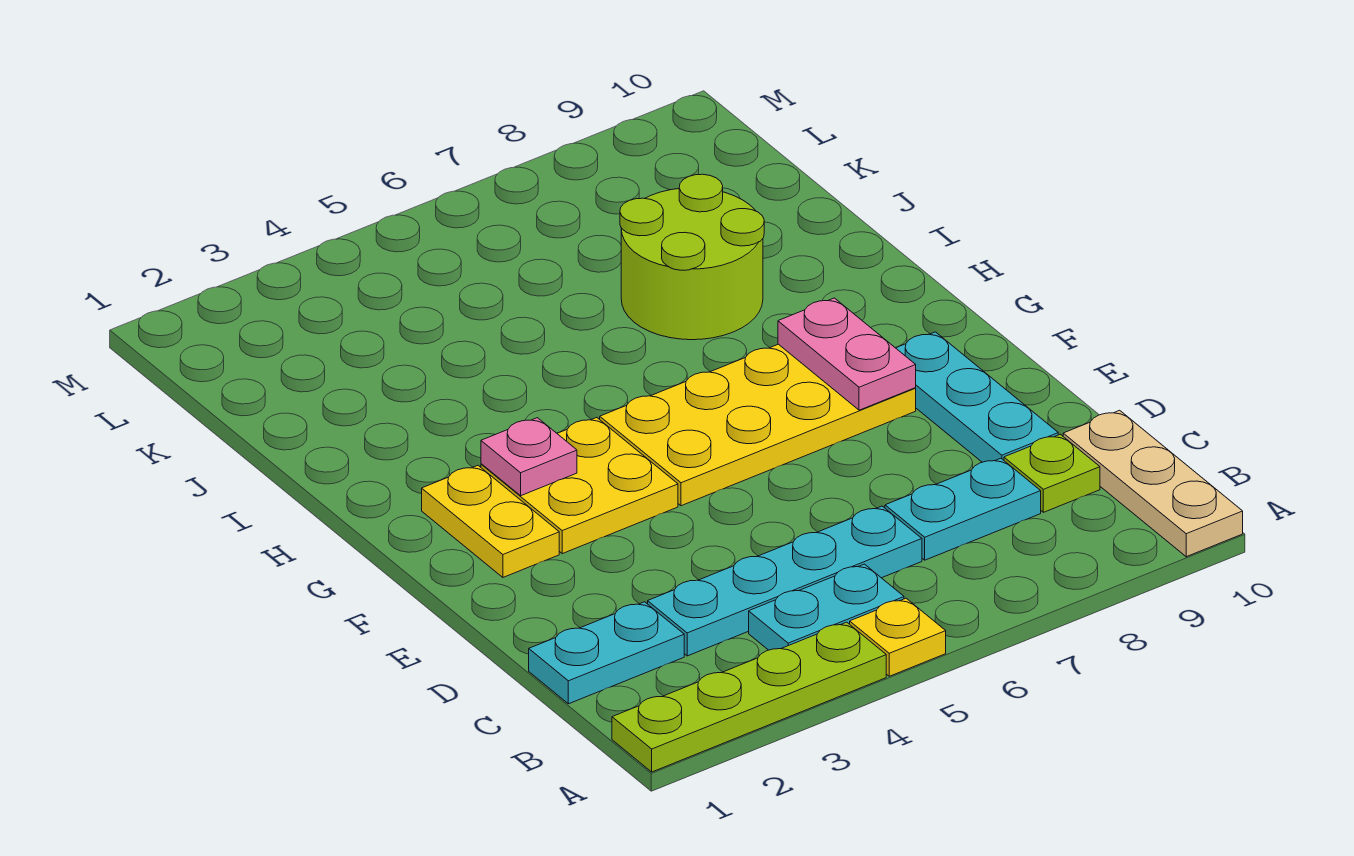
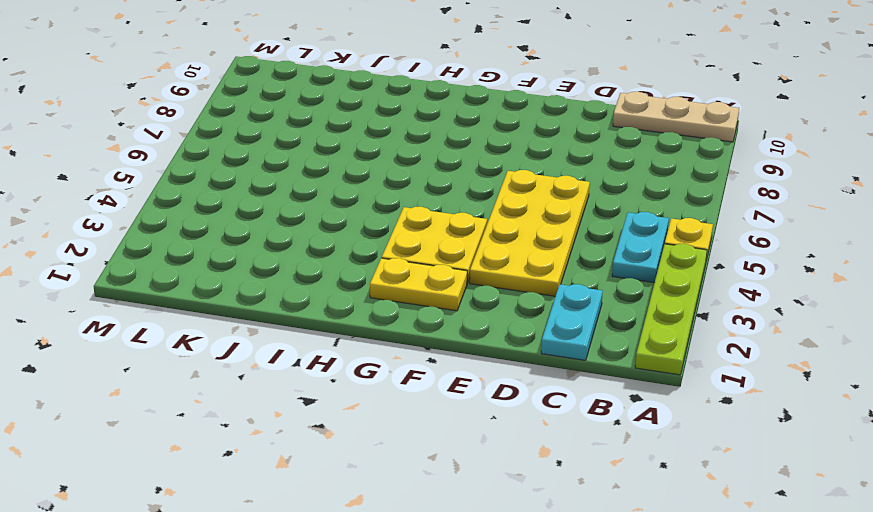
yellow plate D3:E6 level 1 -> yellow plate F5:G8 level 1
none -> cyan plate C3:C6 level 1
none -> cyan plate C7:C8 level 1
none -> lime plate C9 level 1

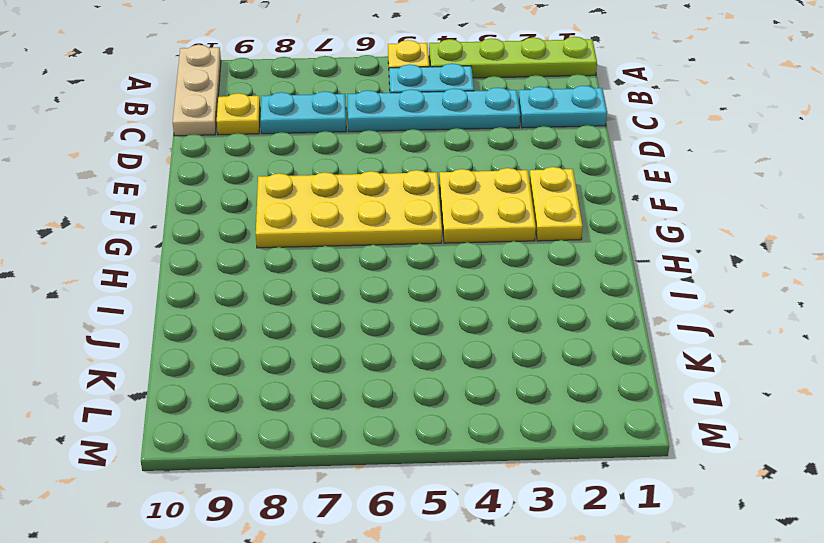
yellow plate C9 level 1 -> lime plate C9 level 1
none -> cyan plate D9:F9 level 1
none -> lime round brick I7:J8 level 1
none -> pink plate F8:G8 level 2

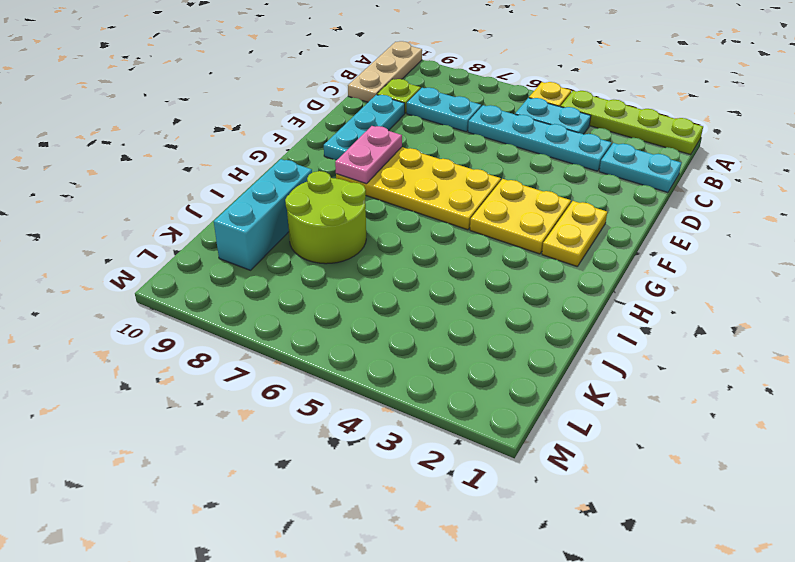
cyan brick I9:K9 level 1 -> none
none -> pink plate G3 level 2

